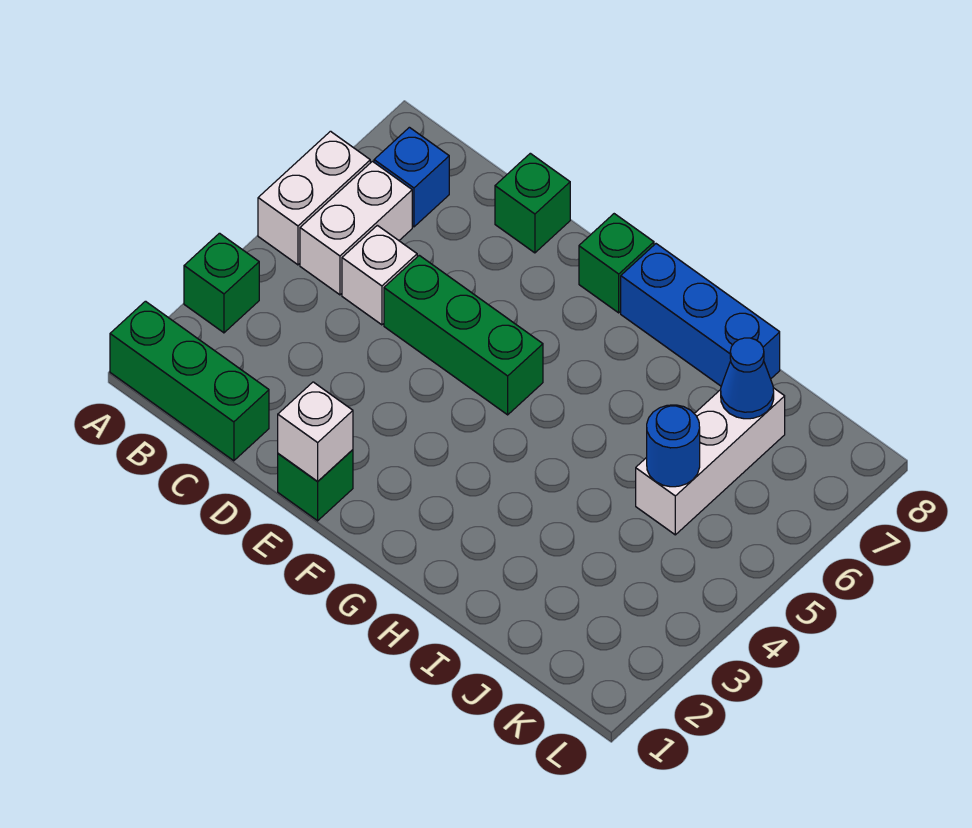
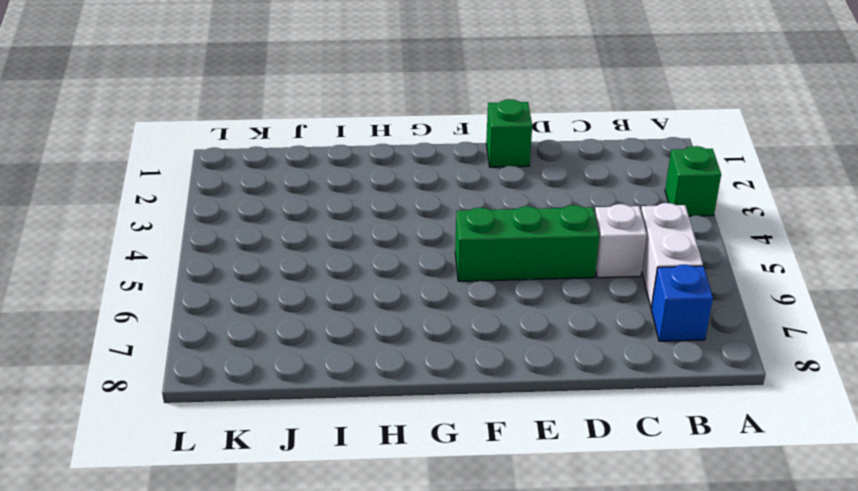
none -> green brick A1:C1 level 1
none -> white brick A5:A6 level 1
none -> green brick D8 level 1

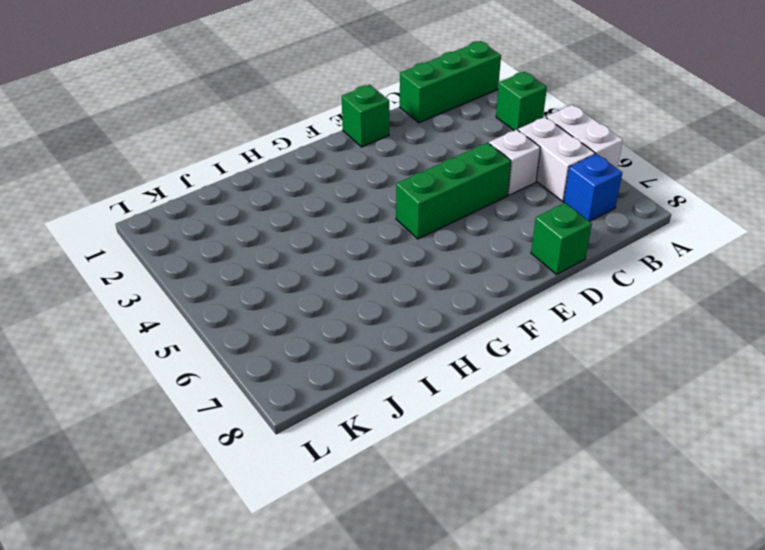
none -> green brick F8 level 1
none -> blue brick G8:I8 level 1
none -> white brick J5:J7 level 1

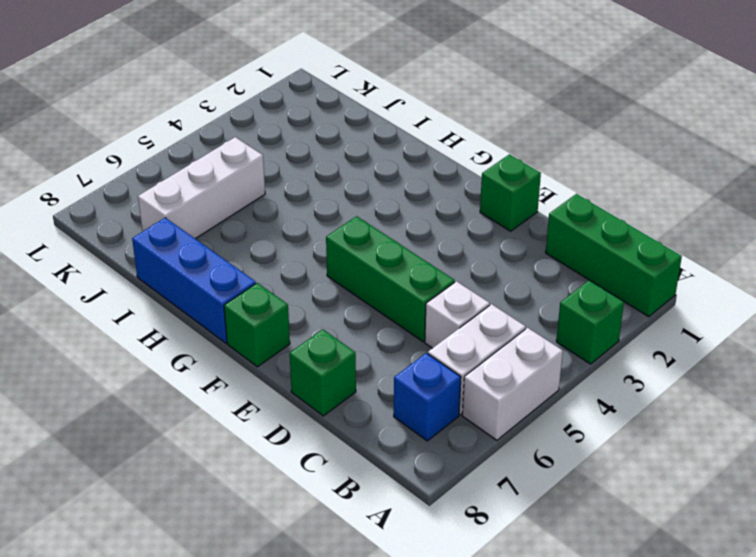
none -> white brick E1 level 2
none -> blue round brick J5 level 2
none -> blue cone J7 level 2

